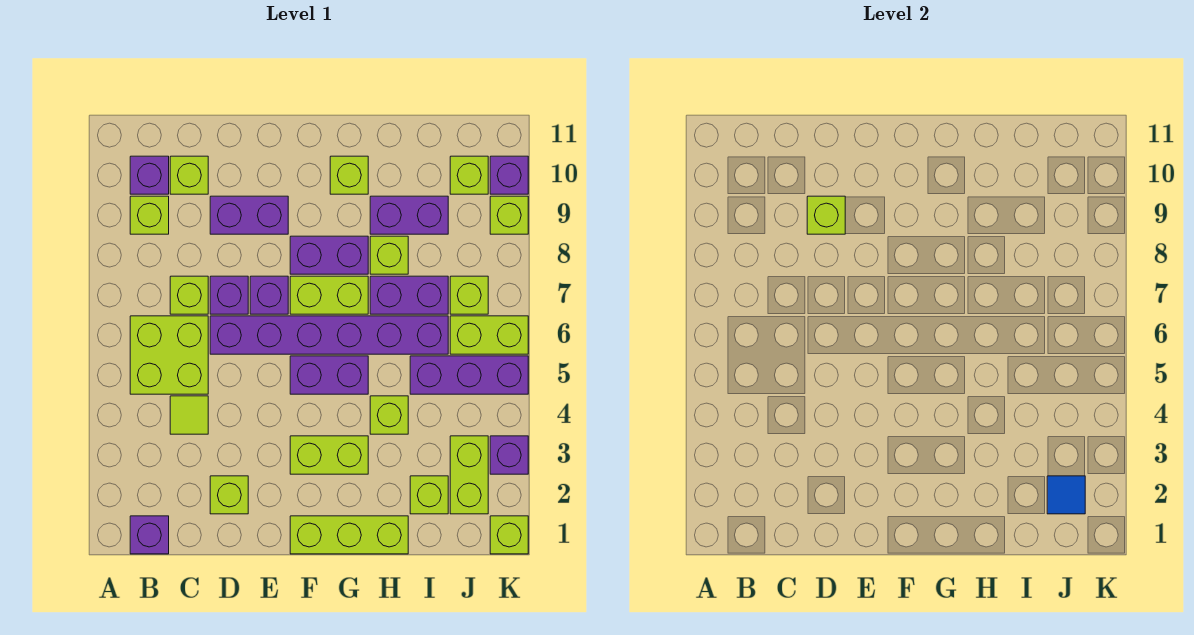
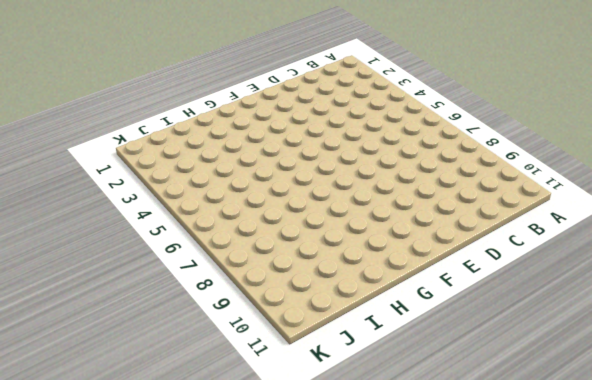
none -> purple brick B1 level 1
none -> lime brick B5:C6 level 1
none -> lime brick B9 level 1
none -> purple brick B10 level 1

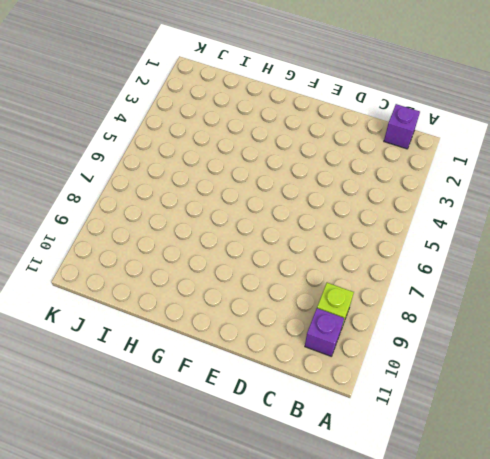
none -> lime brick B5:C6 level 1
none -> lime tile C4 level 1
none -> lime brick C7 level 1
none -> lime brick C10 level 1

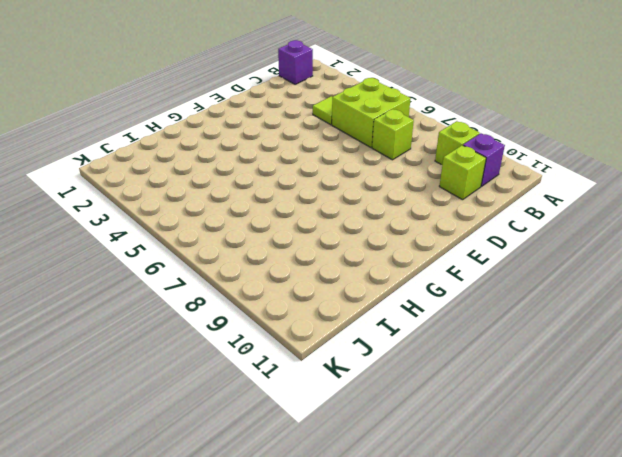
none -> lime brick D2 level 1
none -> purple brick D6:I6 level 1
none -> purple brick D7 level 1
none -> purple brick D9:E9 level 1

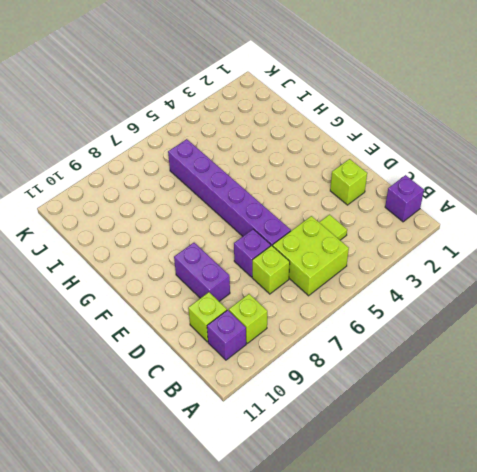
none -> purple brick E7 level 1
none -> lime brick F1:H1 level 1
none -> lime brick F3:G3 level 1
none -> purple brick F5:G5 level 1

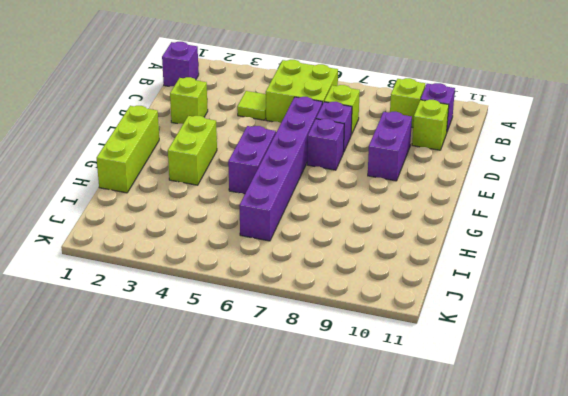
none -> lime brick F7:G7 level 1
none -> purple brick F8:G8 level 1
none -> lime brick G10 level 1
none -> lime brick H4 level 1

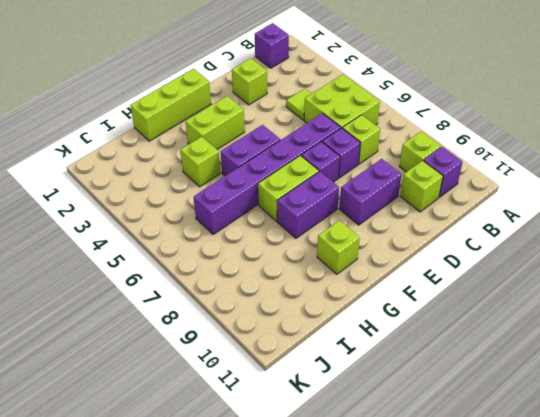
none -> purple brick H7:I7 level 1
none -> lime brick H8 level 1
none -> purple brick H9:I9 level 1
none -> lime brick I2 level 1

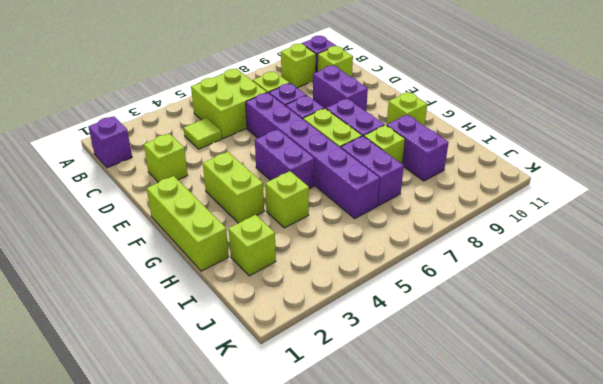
none -> purple brick I5:K5 level 1
none -> lime brick J2:J3 level 1
none -> lime brick J6:K6 level 1
none -> lime brick J7 level 1

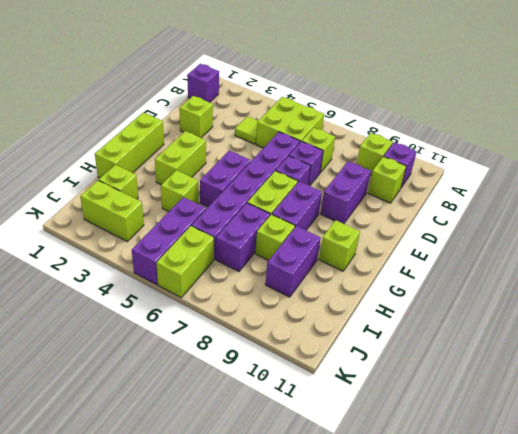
none -> lime brick J7 level 1
none -> lime brick J10 level 1
none -> lime brick K1 level 1
none -> purple brick K3 level 1

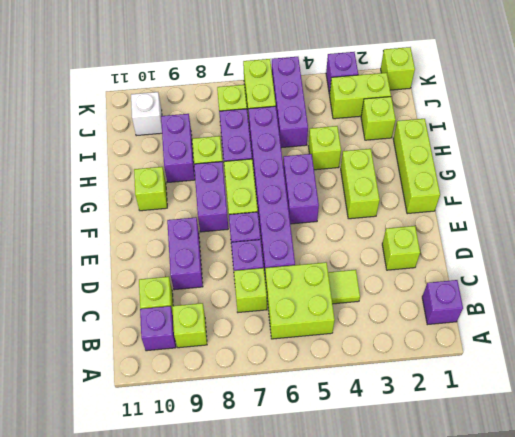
white brick J10 level 1 -> lime brick J10 level 1
none -> lime brick K9 level 1
none -> purple brick K10 level 1
none -> lime brick D9 level 2
none -> blue tile J2 level 2

